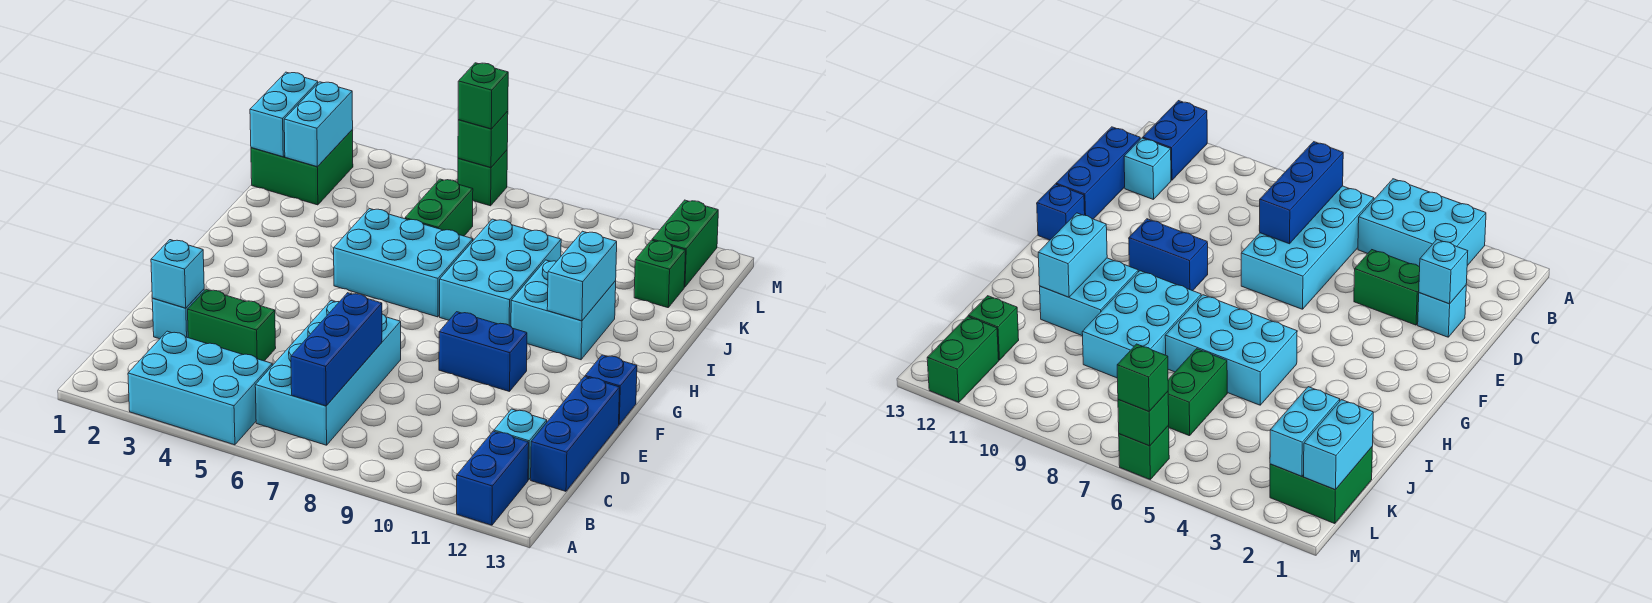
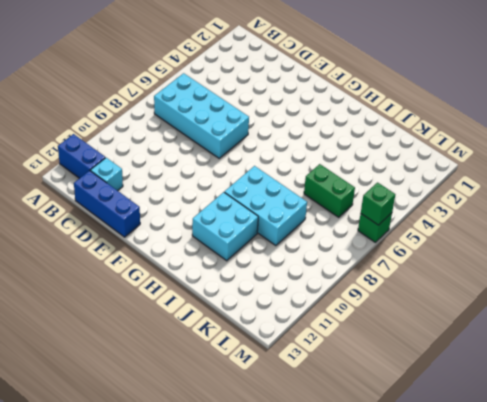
none -> cyan brick A3:B5 level 1
none -> cyan brick D2 level 1
none -> green brick D3:D4 level 1

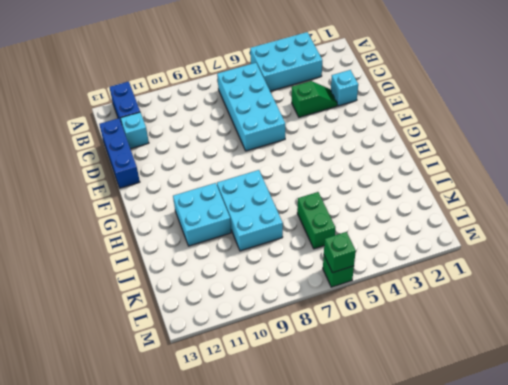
green slope D3:D4 level 1 top 4 -> green brick D3:D4 level 1
none -> blue brick F9:F10 level 1
none -> blue brick F13 level 1
none -> cyan brick H5:I7 level 1

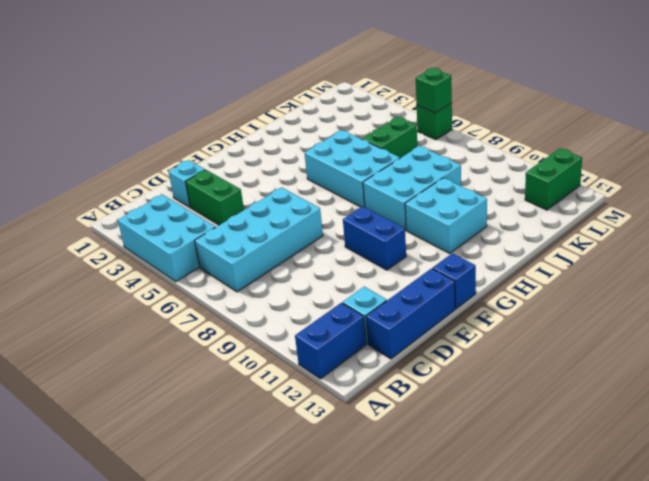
none -> green brick K1:L2 level 1
none -> green brick K12 level 1
none -> blue brick B7:D7 level 2

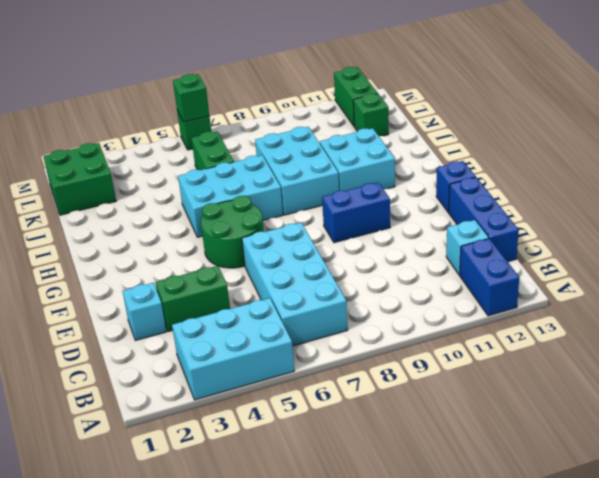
green round brick F5:G6 level 1 -> none
none -> blue brick B7:D7 level 2
none -> cyan brick D2 level 2
none -> cyan brick H11:I11 level 2

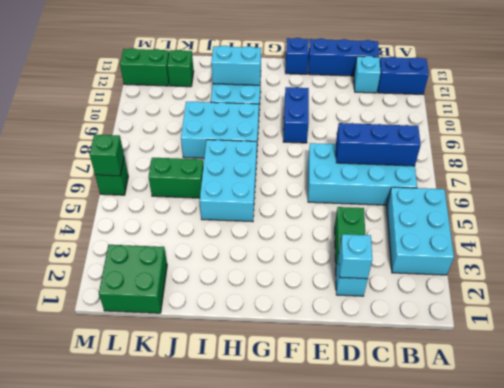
none -> cyan brick K1:L1 level 2
none -> cyan brick K2:L2 level 2
none -> green brick M6 level 3

